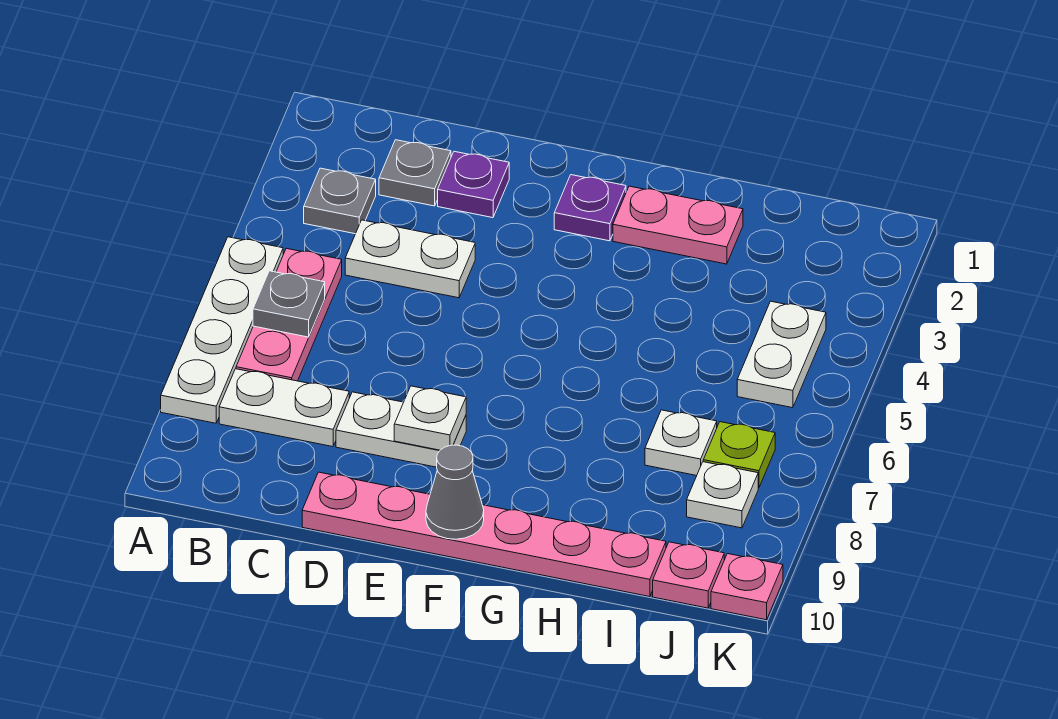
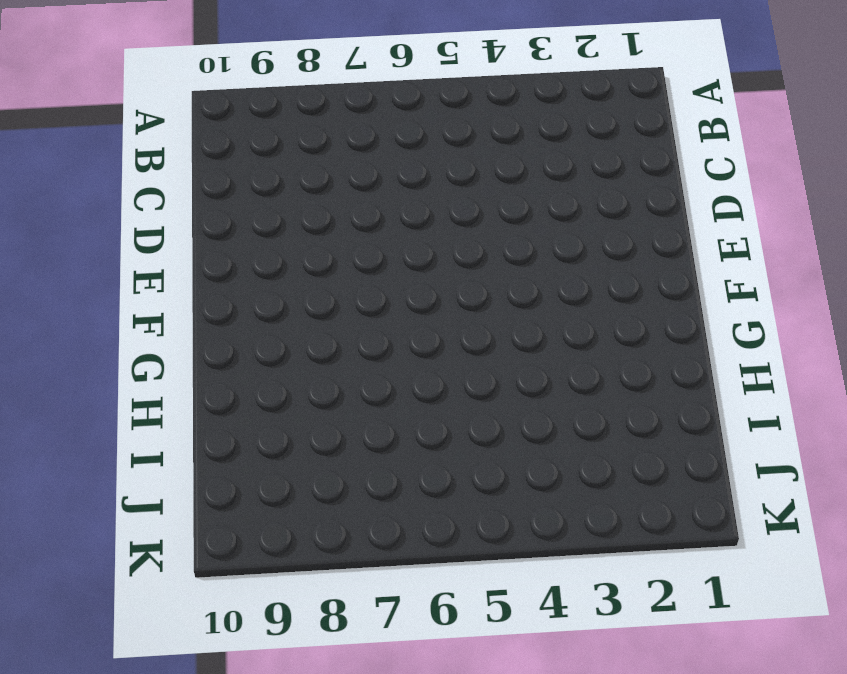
none -> white plate A5:A8 level 1
none -> grey plate B3 level 1
none -> pink plate B5:B7 level 1

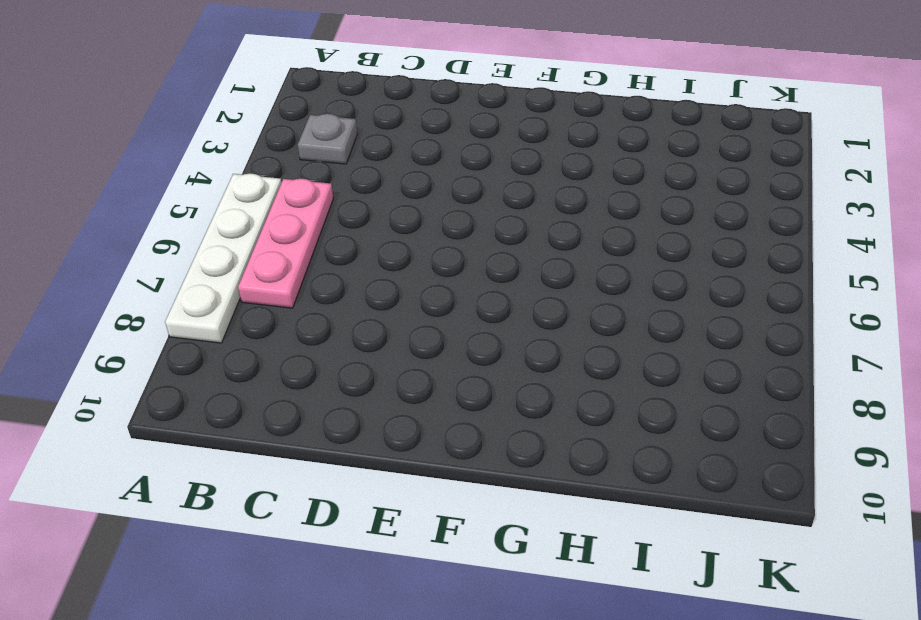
none -> white plate B8:C8 level 1
none -> grey plate C2 level 1
none -> white plate C4:D4 level 1

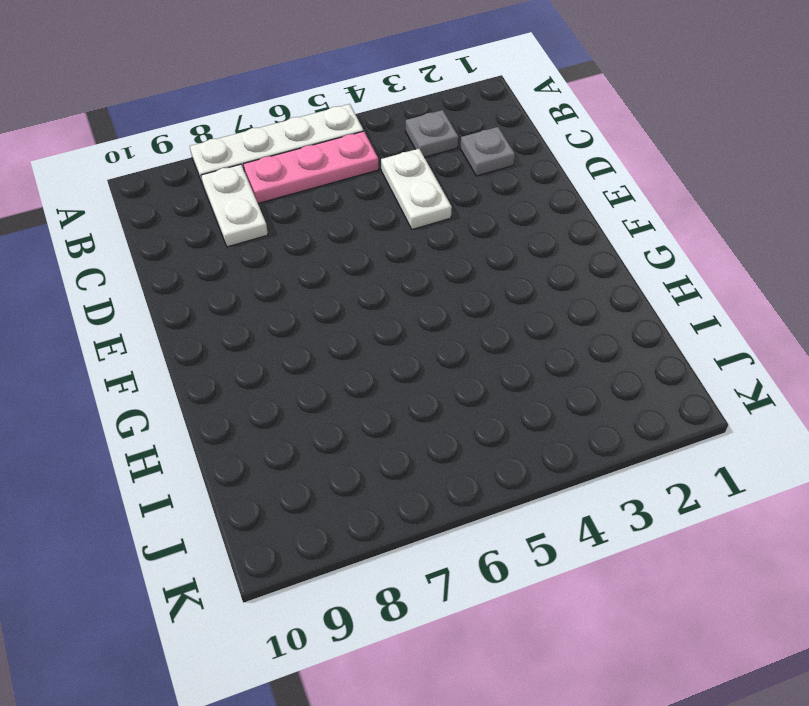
none -> purple plate D2 level 1
none -> white plate D8:E8 level 1
none -> pink plate D10:I10 level 1

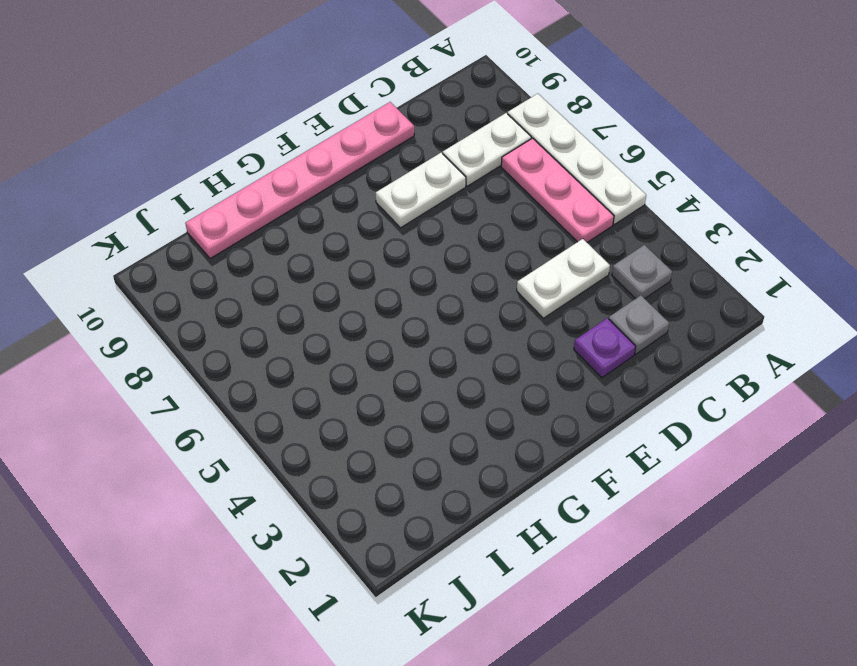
none -> purple plate F2 level 1
none -> pink plate G2:H2 level 1
none -> white plate I7 level 1

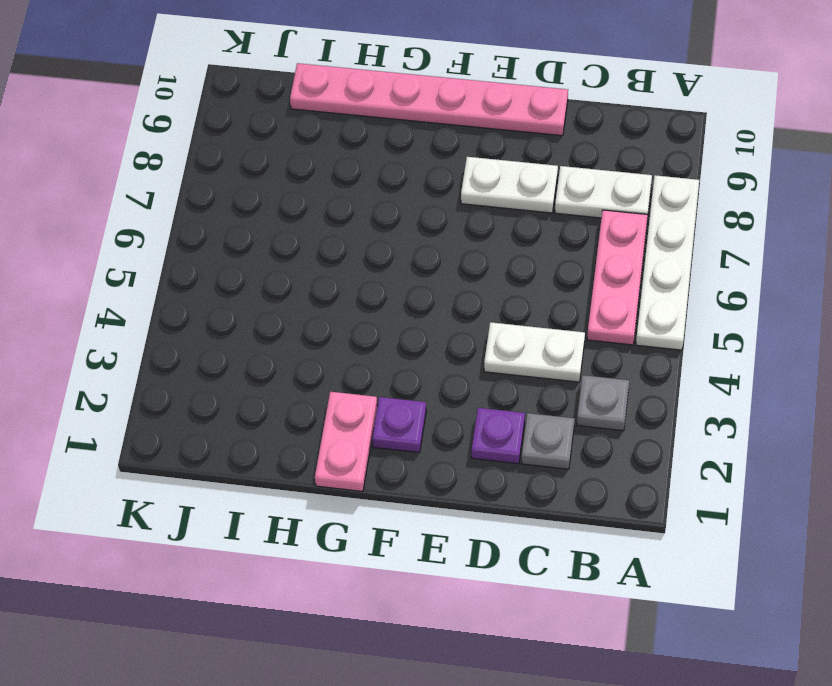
pink plate G1:G2 level 1 -> pink plate G2:H2 level 1
none -> white plate I7 level 1
none -> white plate J4:J5 level 1
none -> lime plate J7 level 1

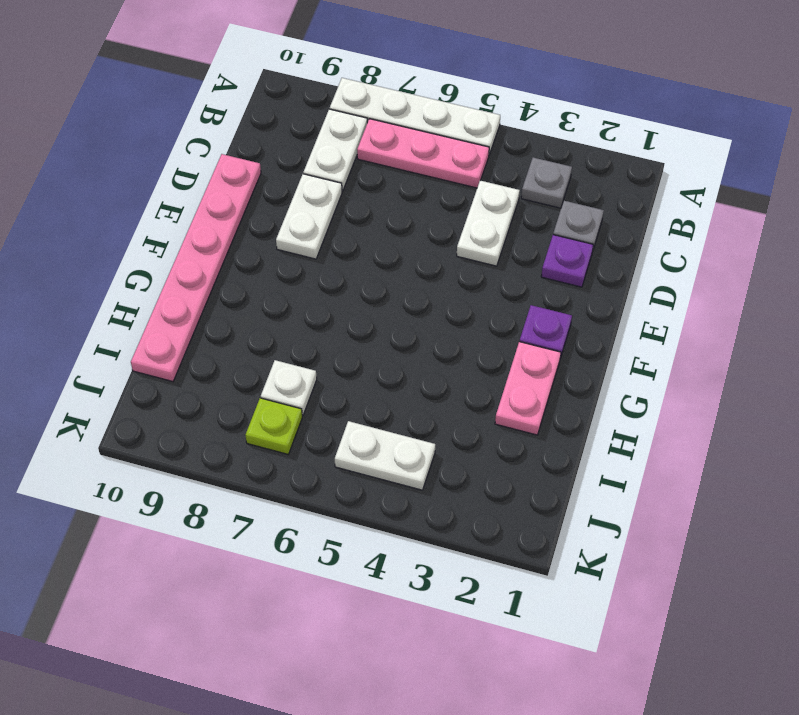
none -> white plate J8 level 1
none -> pink plate J10 level 1
none -> pink plate K10 level 1

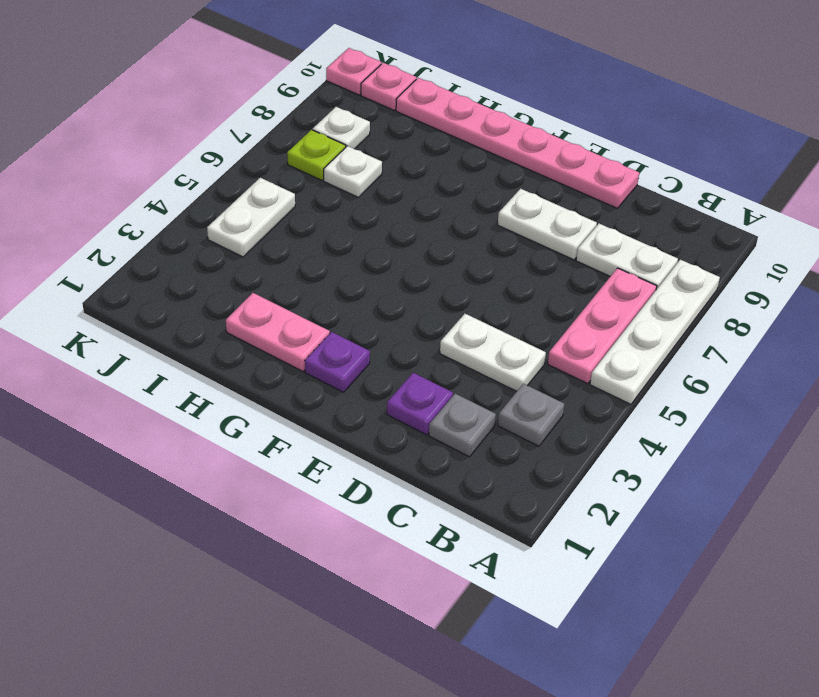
none -> grey plate B6 level 2
none -> white plate E8 level 2
none -> grey cone F10 level 2

